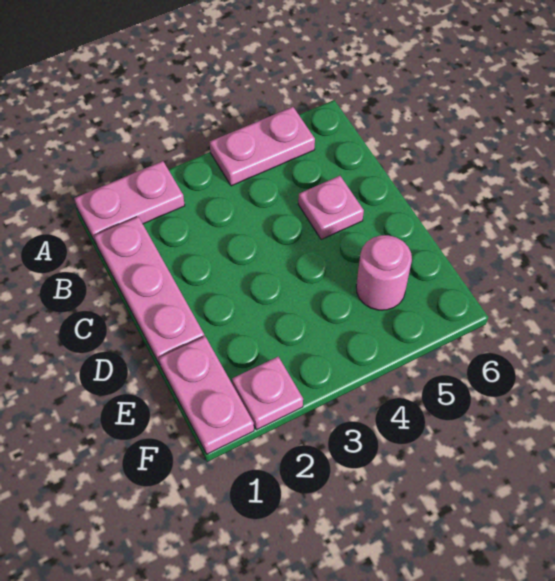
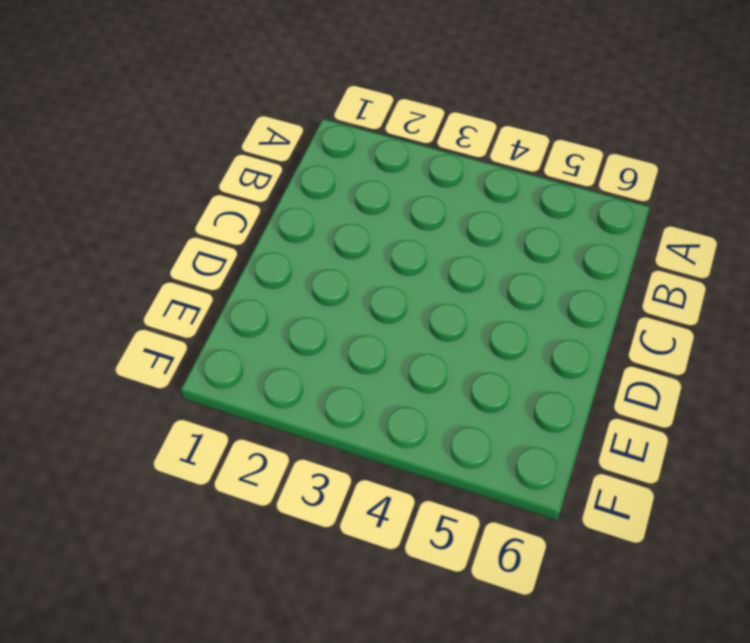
none -> pink plate A1:A2 level 1
none -> pink plate A4:A5 level 1

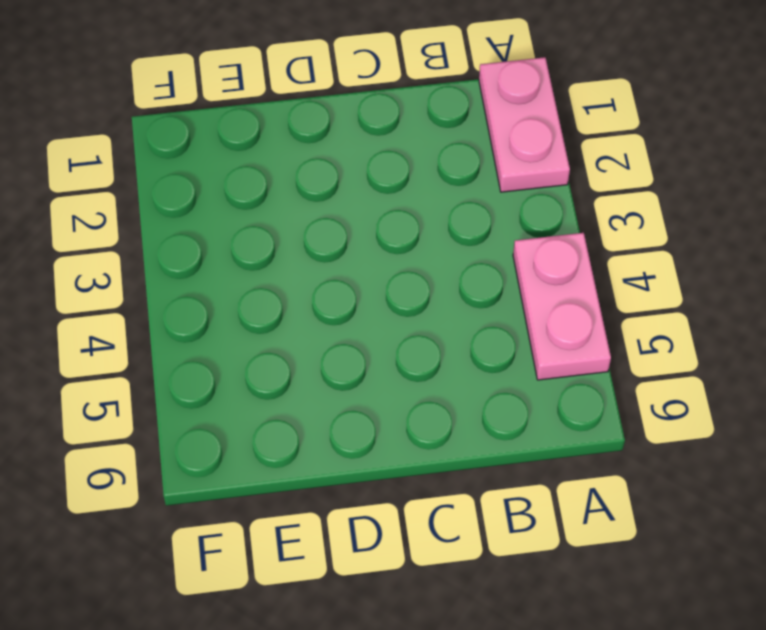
none -> pink plate B1:D1 level 1
none -> pink plate C5 level 1

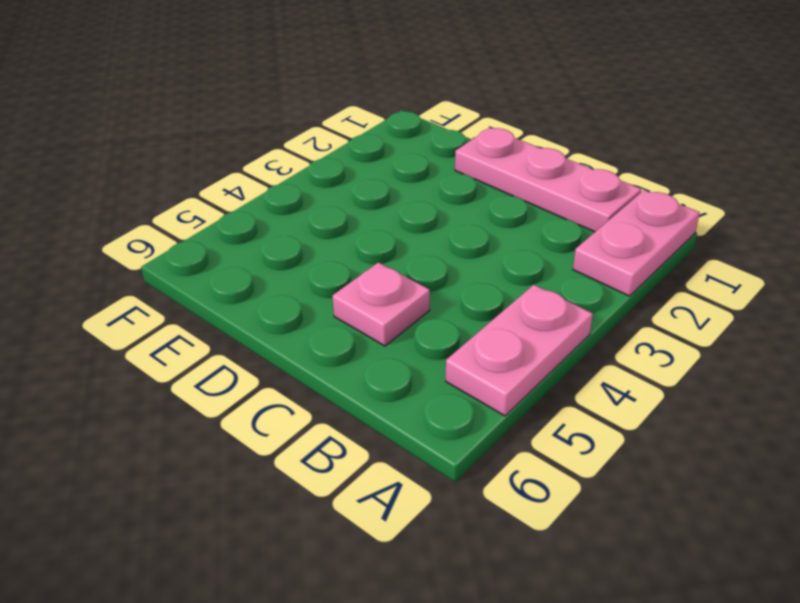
none -> pink plate E1:F1 level 1
none -> pink round brick E5 level 1

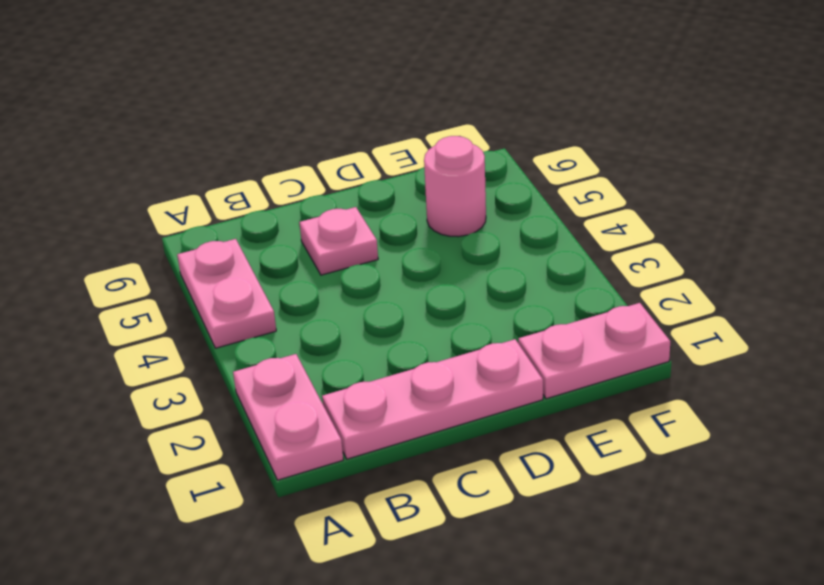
none -> pink plate F2 level 1

